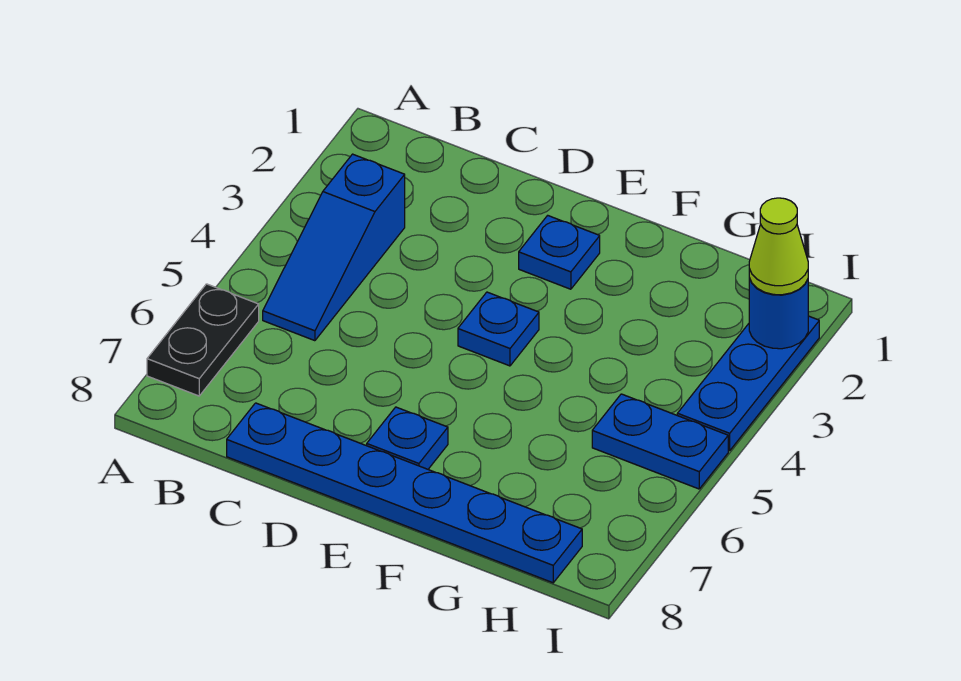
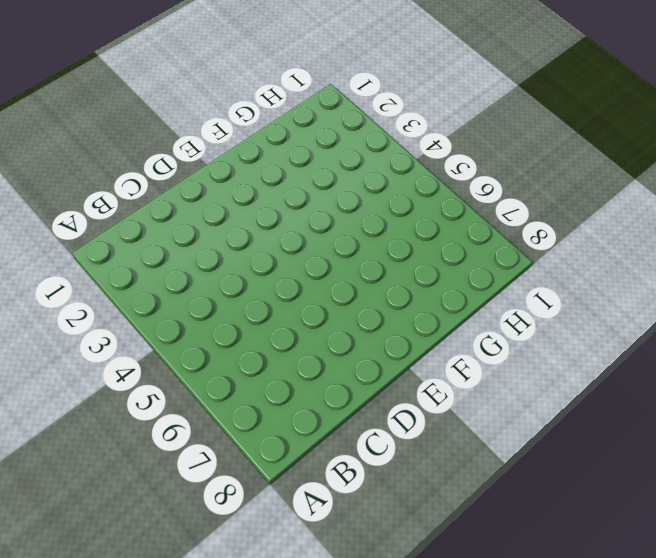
none -> black plate A6:A7 level 1
none -> blue slope B3:B5 level 1 top 3

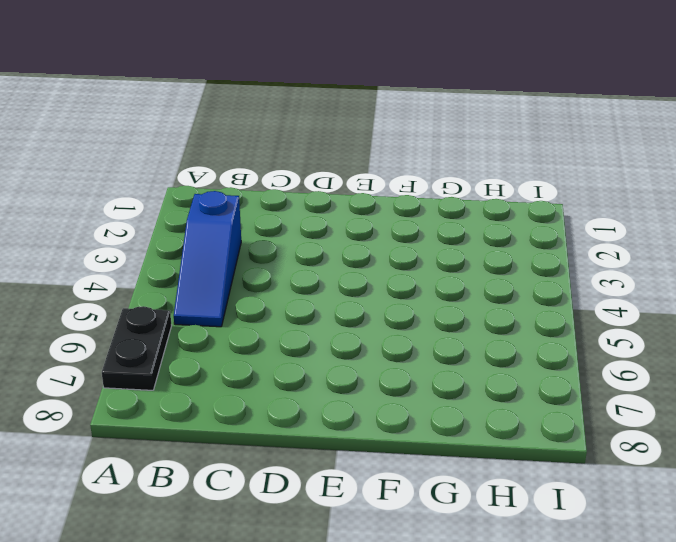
none -> blue plate C8:H8 level 1
none -> blue plate E2 level 1

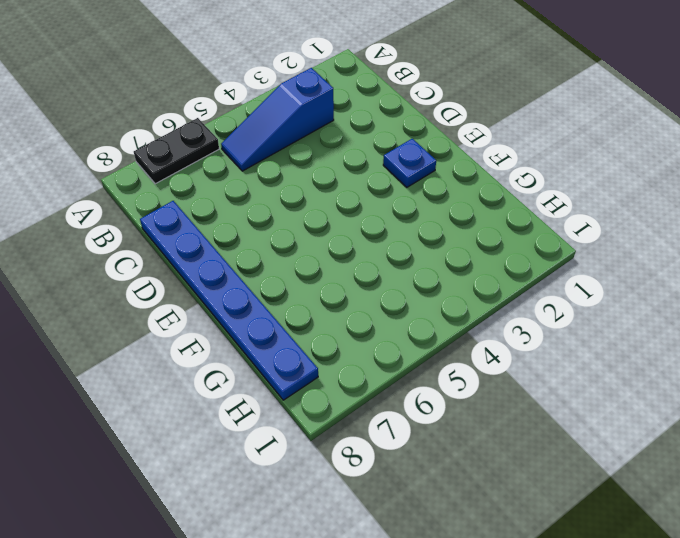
none -> blue plate E4 level 1
none -> blue plate E7 level 1

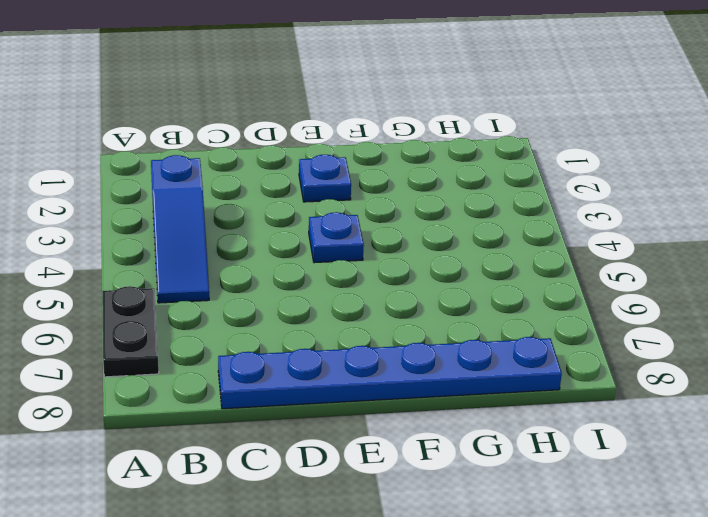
none -> blue plate E7 level 1
none -> blue plate H5:I5 level 1

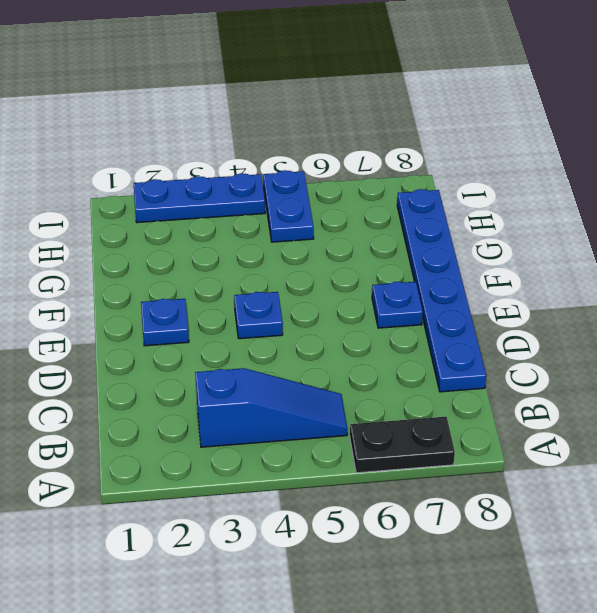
none -> blue round brick I2 level 2
none -> lime cone I2 level 3

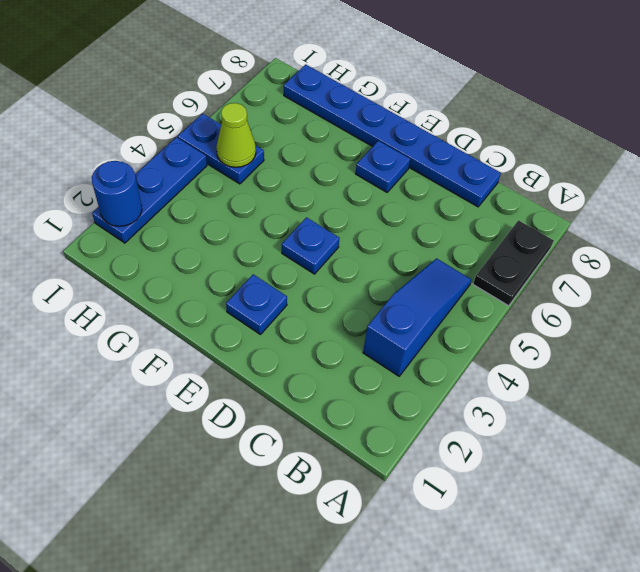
lime cone H5 level 2 -> lime cone I2 level 3

